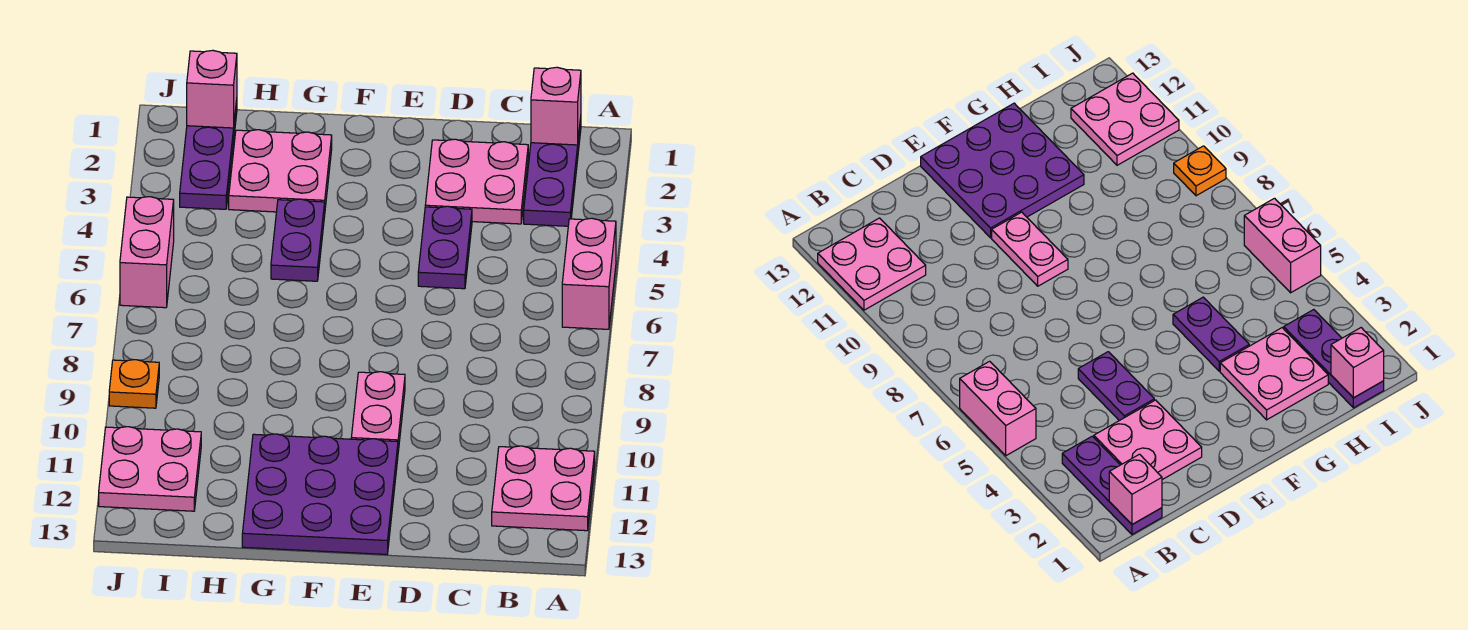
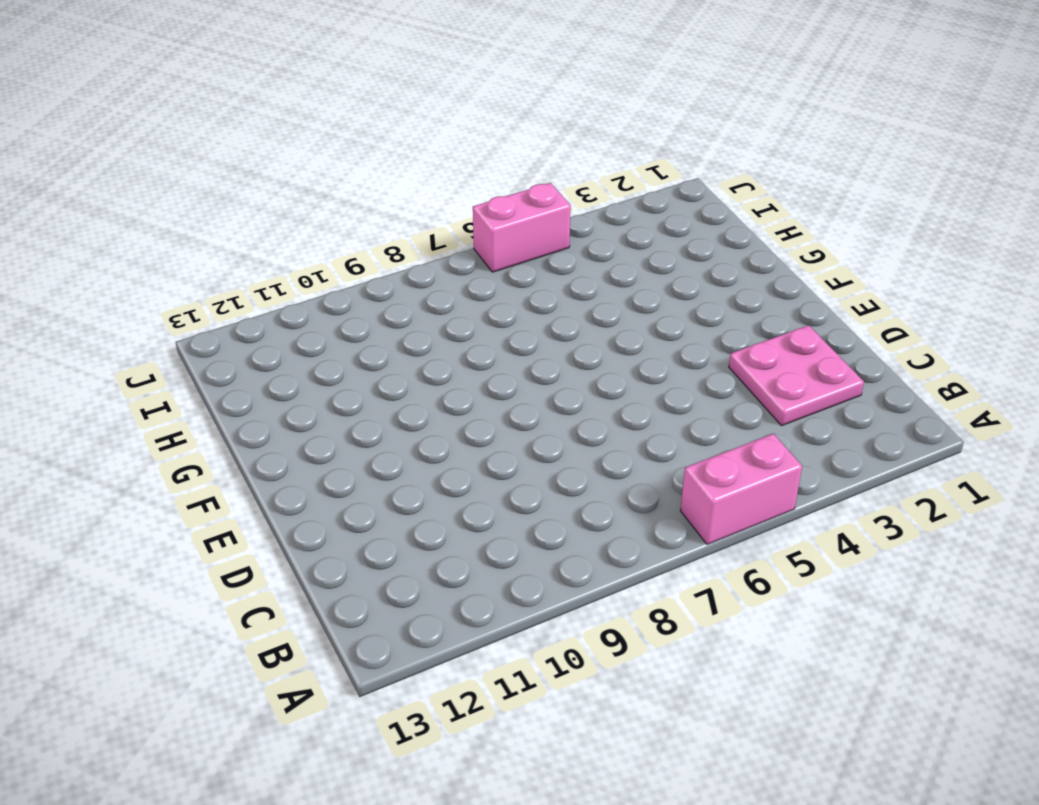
none -> pink plate A11:B12 level 1
none -> purple plate B1:B3 level 1
none -> purple plate D4:D5 level 1

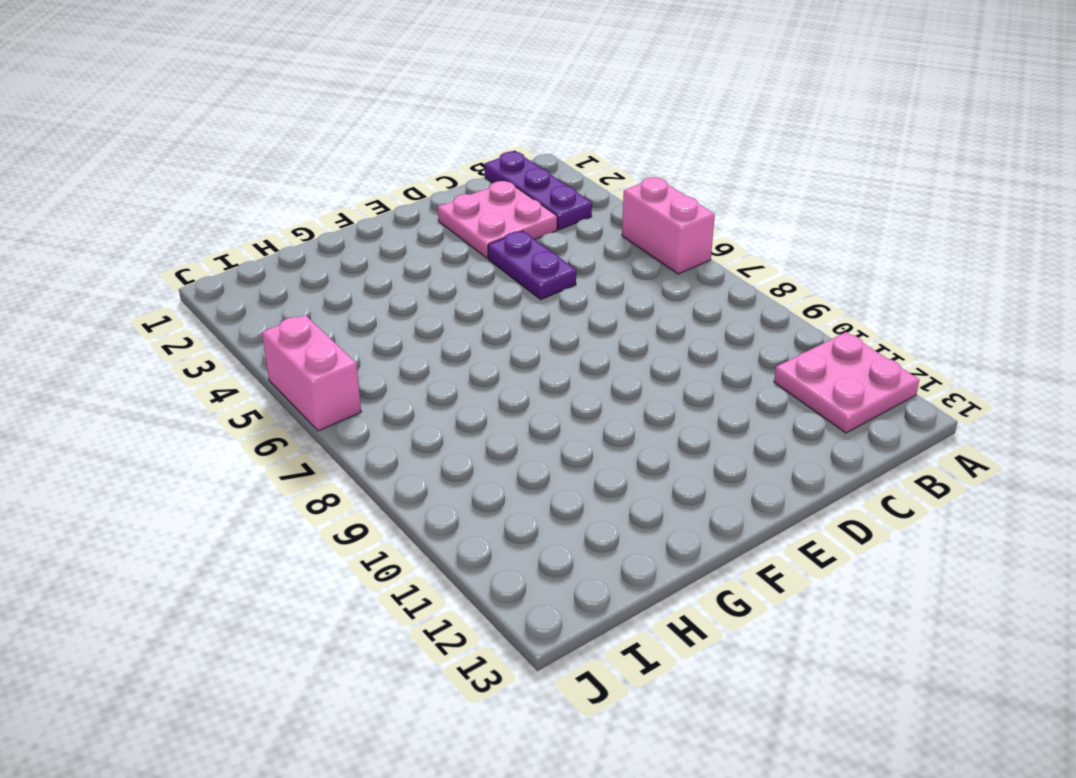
none -> pink plate E9:E10 level 1
none -> purple plate E11:G13 level 1
none -> pink plate G2:H3 level 1

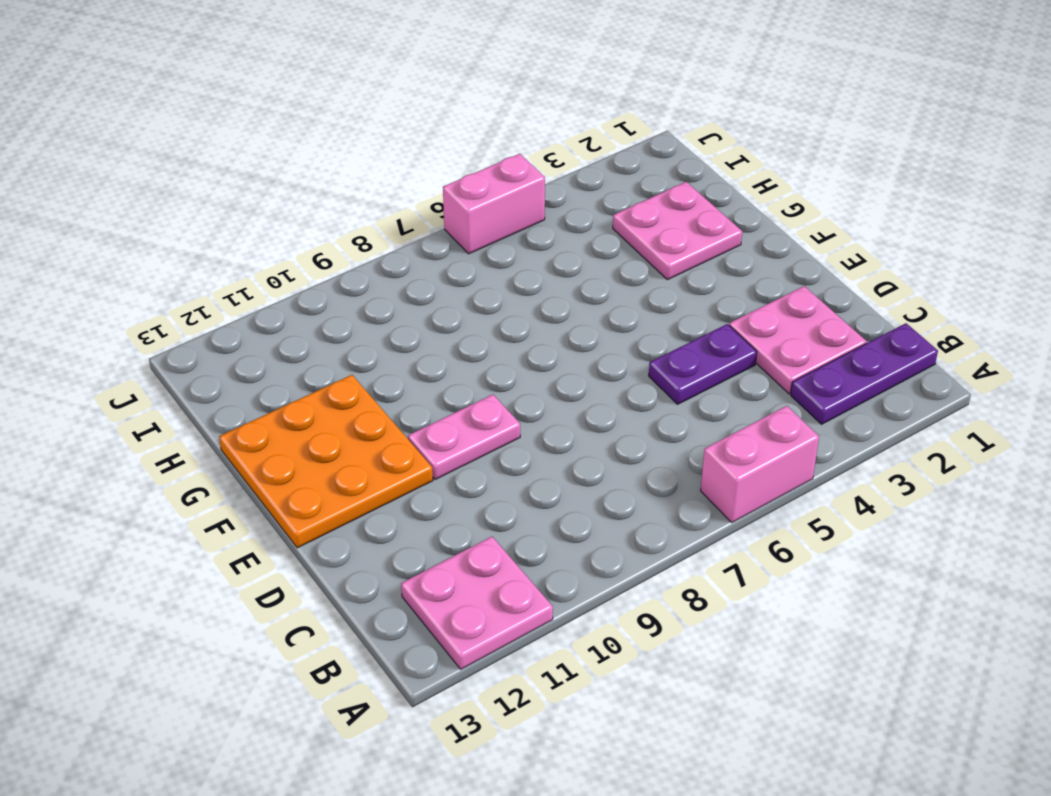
orange plate E11:G13 level 1 -> purple plate E11:G13 level 1
none -> purple plate G4:G5 level 1
none -> purple plate I1:I3 level 1
none -> pink plate I11:J12 level 1

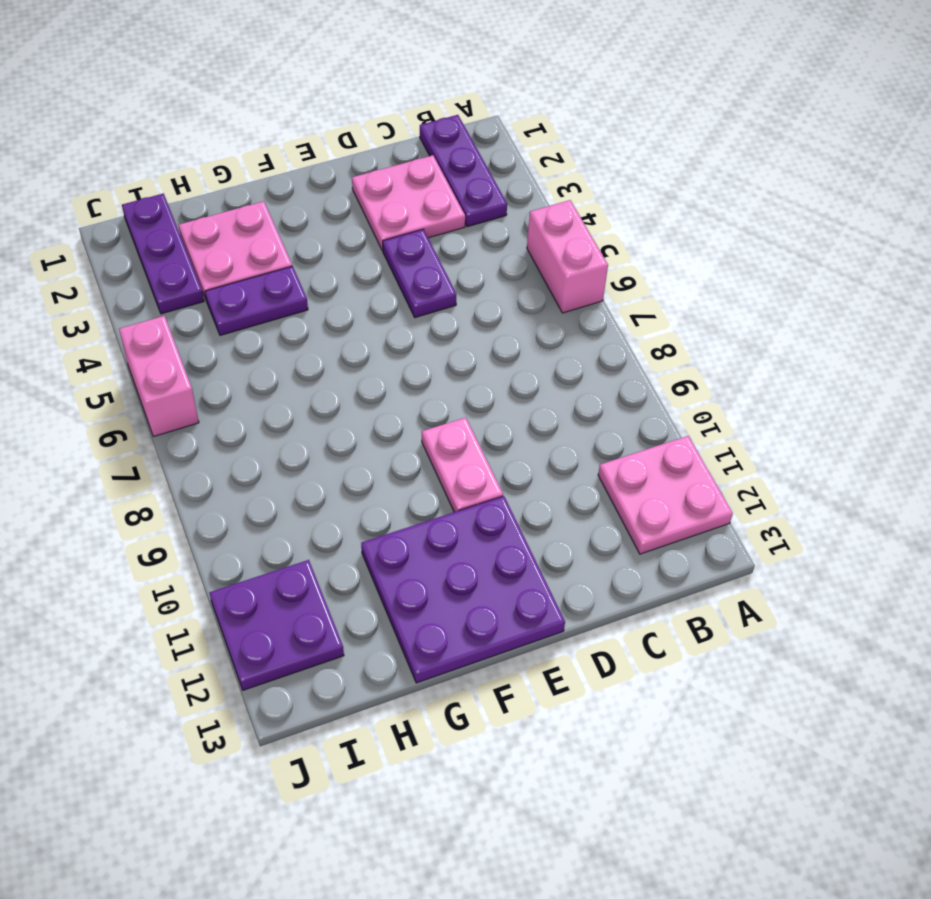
purple plate G4:H4 level 1 -> purple plate G4:G5 level 1
purple plate I11:J12 level 1 -> pink plate I11:J12 level 1
none -> orange plate J9 level 1
none -> pink brick B1 level 2
none -> pink brick I1 level 2

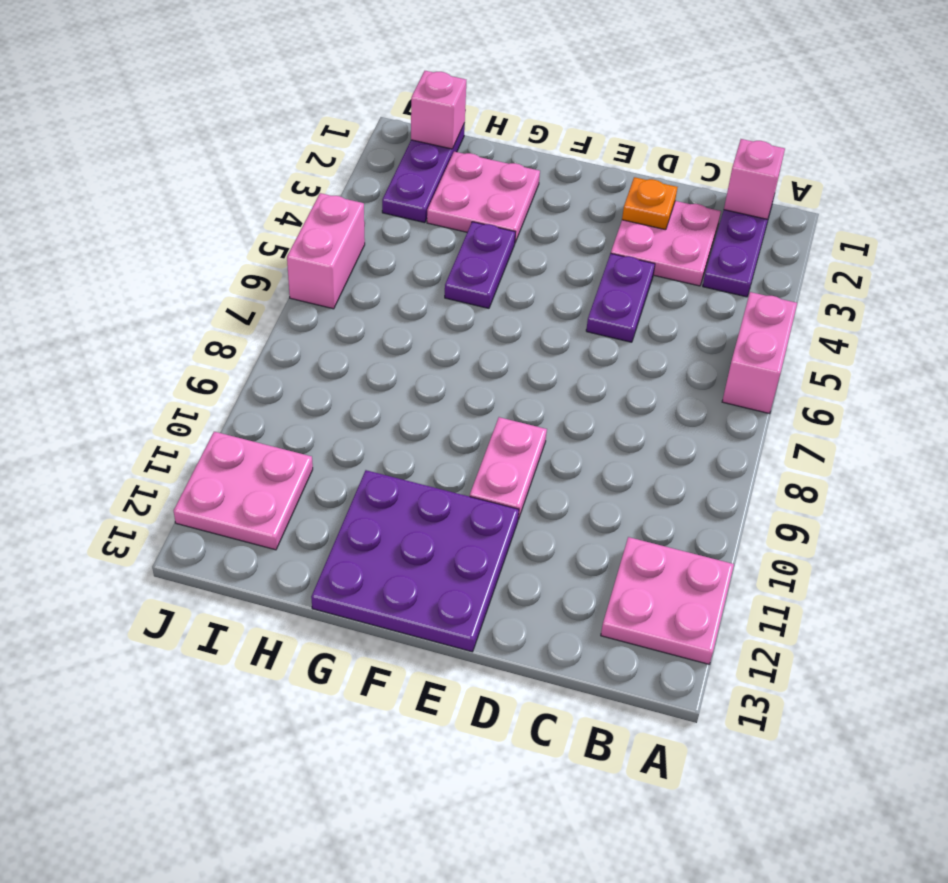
orange plate D2 level 2 -> orange plate J9 level 1

